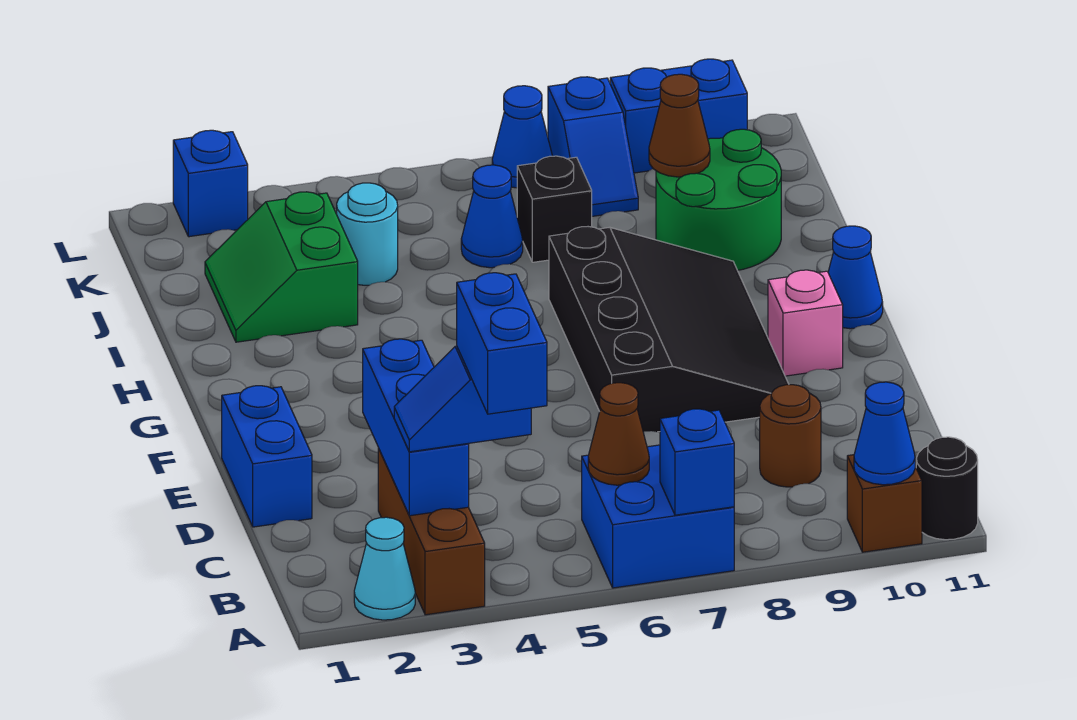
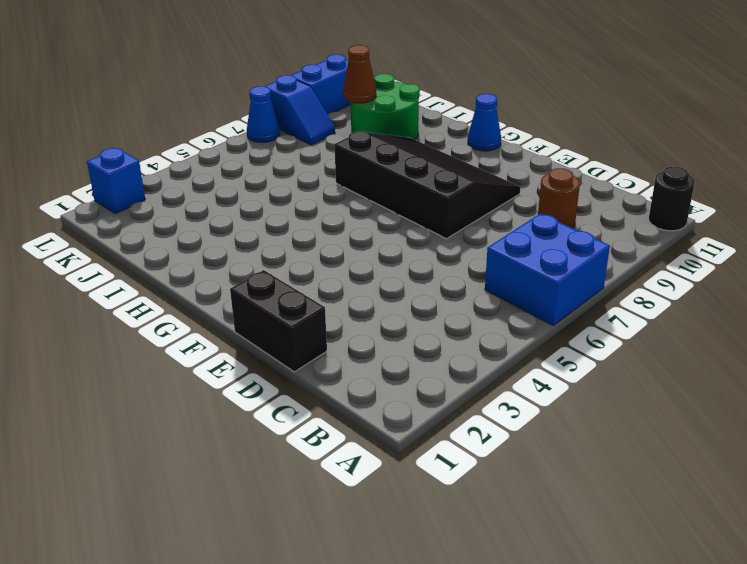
black brick D1:E1 level 1 -> blue brick D1:E1 level 1
none -> cyan cone A2 level 1
none -> brown brick A3:C3 level 1
none -> brown brick A10 level 1

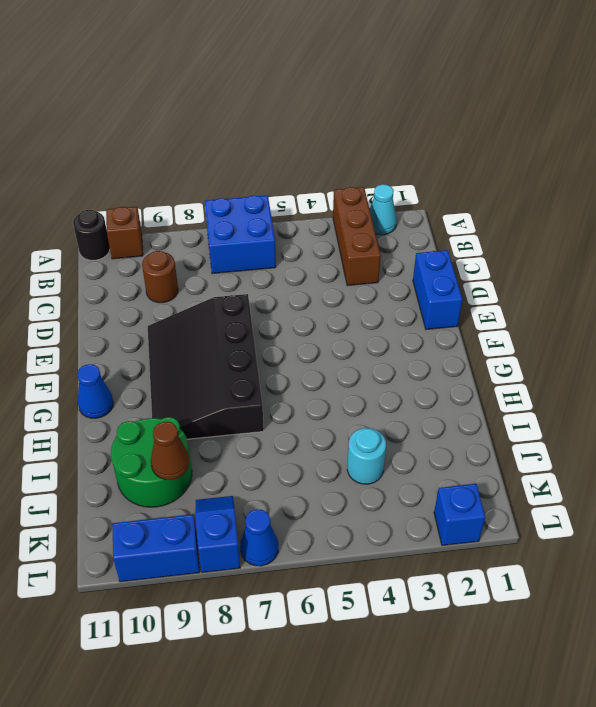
none -> pink brick F10 level 1
none -> green slope I2:J3 level 1 top 3
none -> blue cone J6 level 1

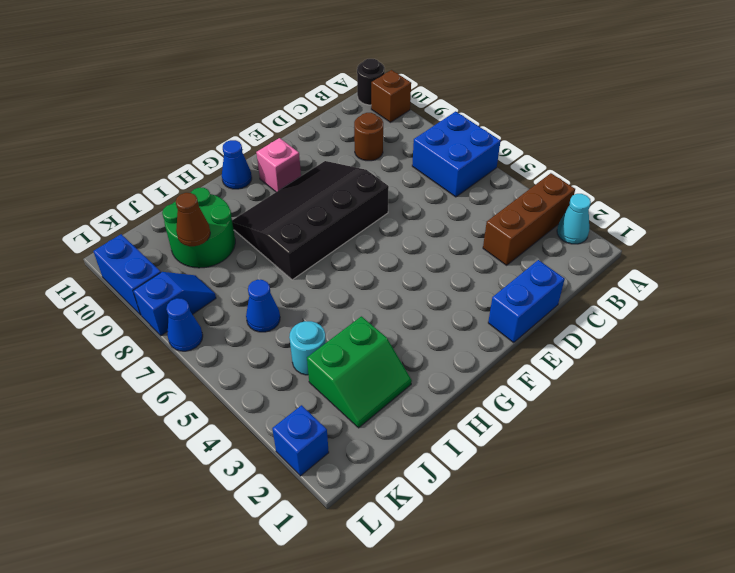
none -> black brick J7 level 1
none -> blue brick A7 level 2
none -> blue cone A10 level 2

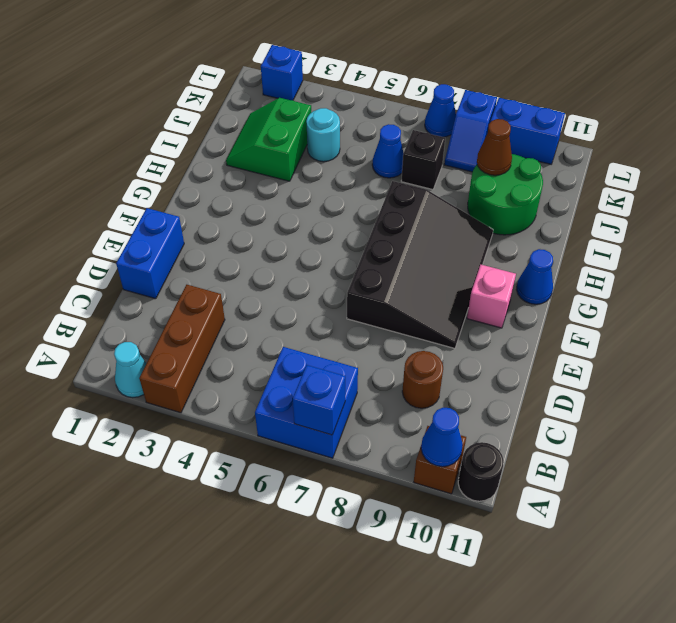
none -> blue brick B3:D3 level 2
none -> brown cone B6 level 2
none -> blue slope B3:B4 level 3 top 4

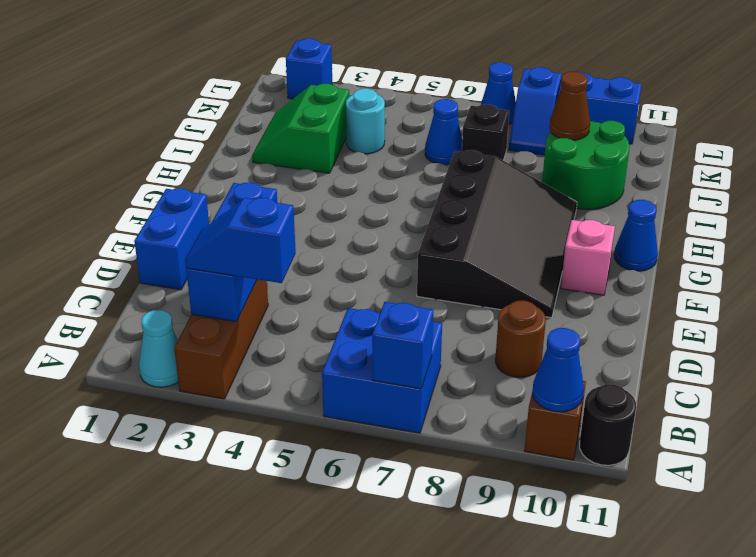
none -> brown cone B6 level 2
none -> blue brick A4:B4 level 4

